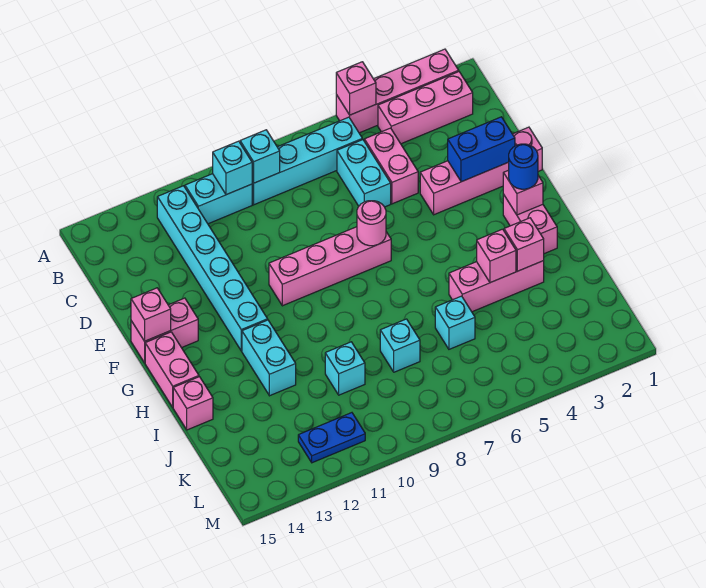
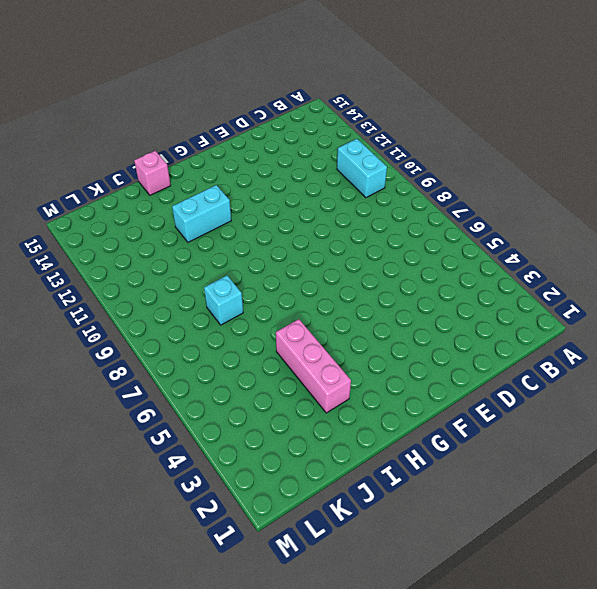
none -> pink brick A2:A5 level 1
none -> pink brick B2:B4 level 1
none -> cyan brick B6:B9 level 1

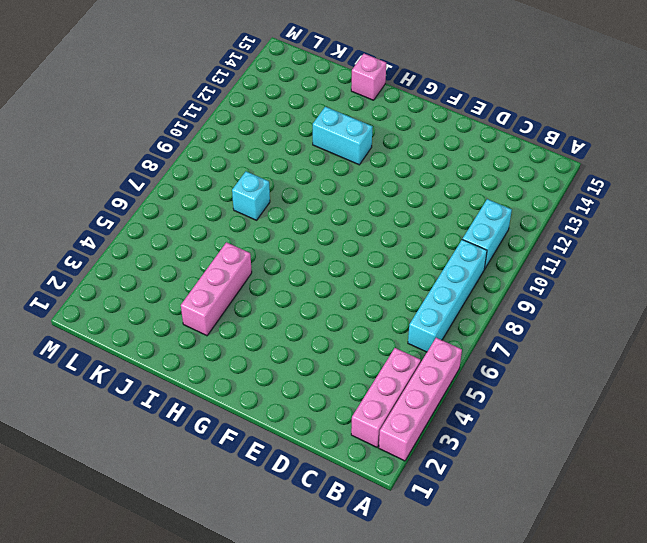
none -> cyan brick B12:G12 level 1
none -> pink brick C5:D5 level 1
none -> cyan brick C6:D6 level 1

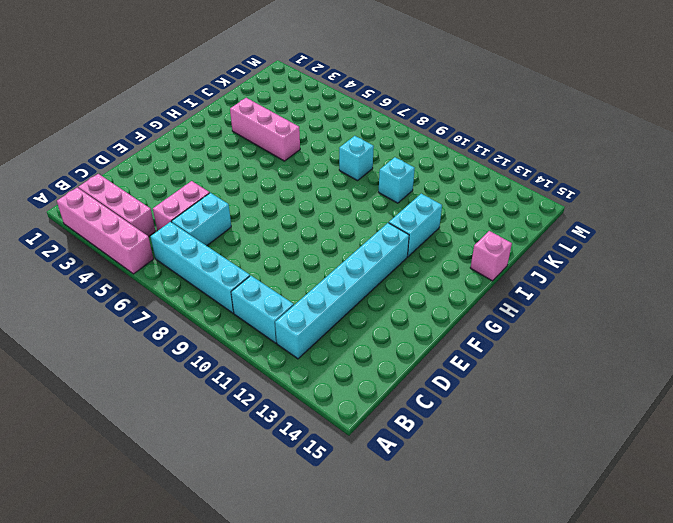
none -> pink brick E1:E4 level 1
none -> pink brick F7:F10 level 1
none -> pink brick F14:F15 level 1

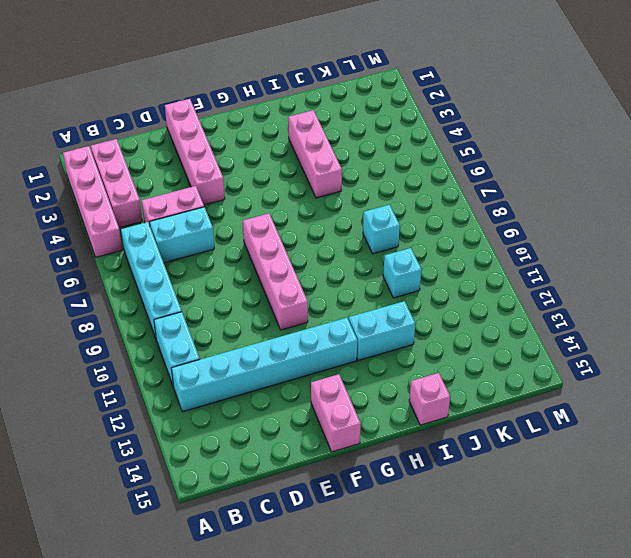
none -> pink brick G2:H2 level 1
none -> pink brick G15:H15 level 1
none -> cyan brick J6 level 1

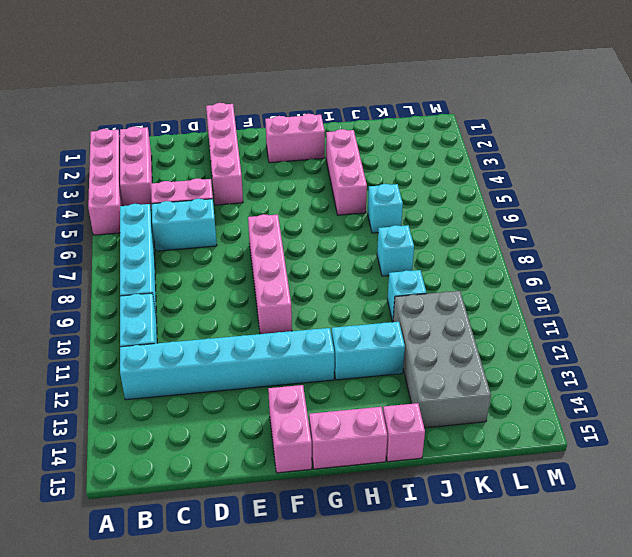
grey brick J11:K14 level 1 -> none
none -> blue plate L11:L12 level 1
none -> pink brick A5 level 2
none -> cyan brick B9 level 2

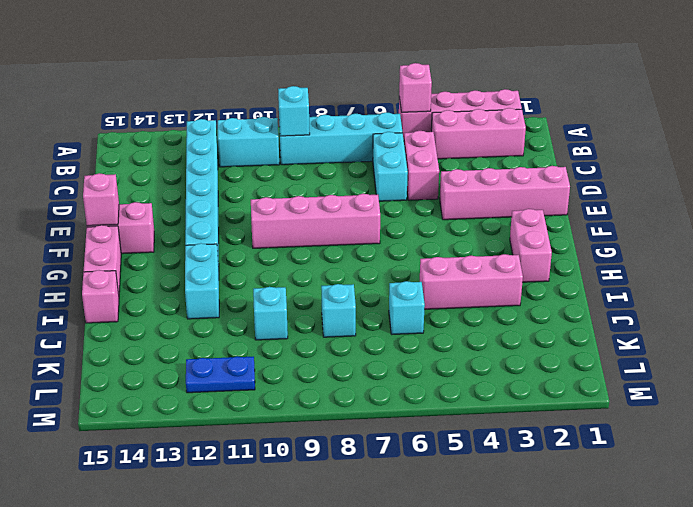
none -> cyan brick B10 level 2
none -> blue brick E2:E3 level 2
none -> pink round brick F7 level 2

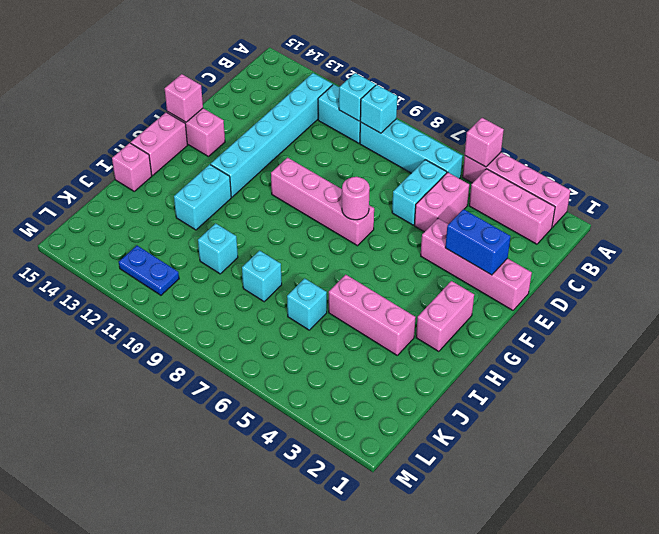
none -> pink brick G2 level 2
none -> pink brick I3 level 2
none -> pink brick I4 level 2

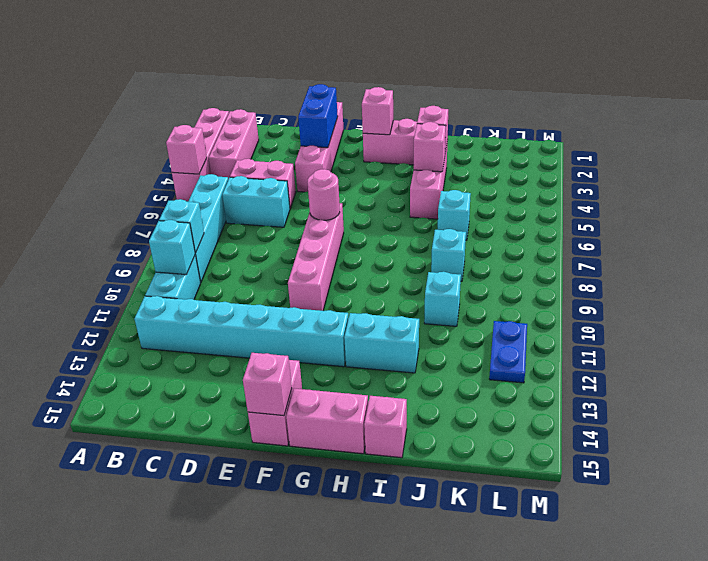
none -> blue round brick G2 level 3

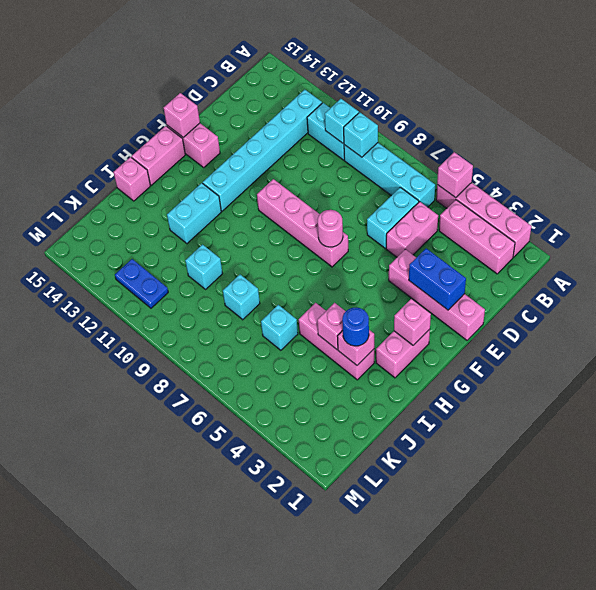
blue round brick I3 level 3 -> blue round brick G2 level 3

